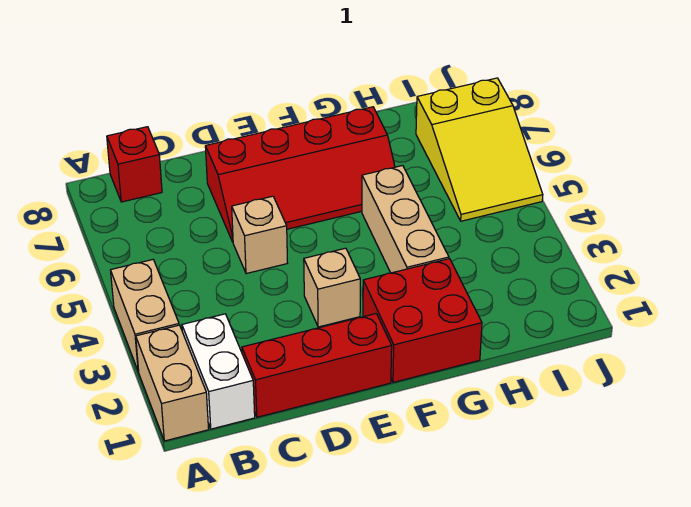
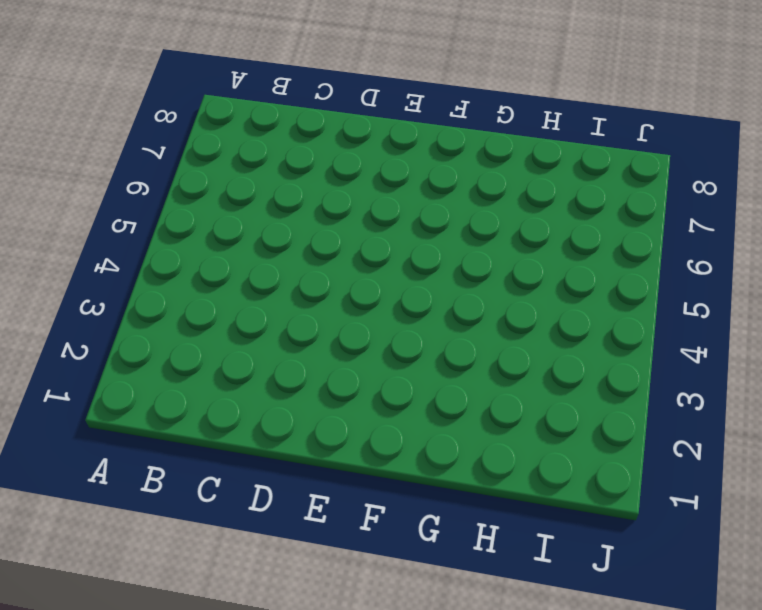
none -> tan brick A1:A2 level 1
none -> tan brick A3:A4 level 1

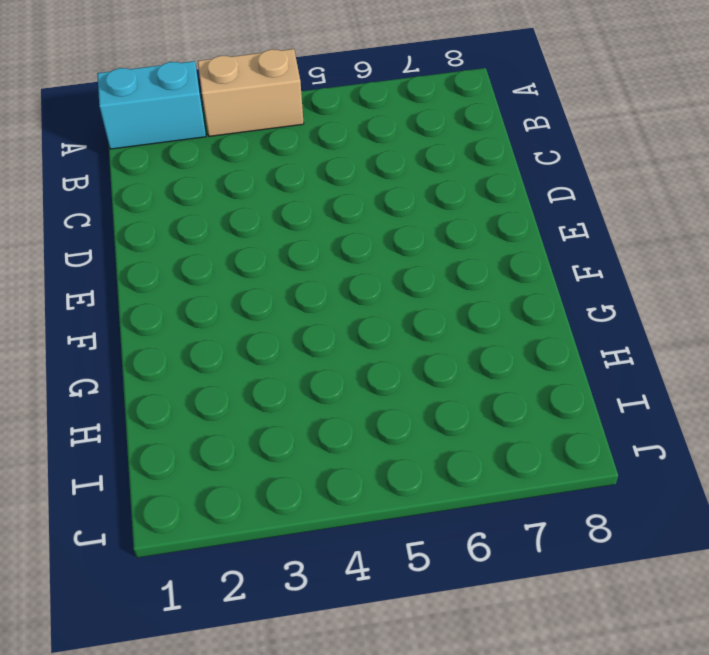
cyan brick A1:A2 level 1 -> tan brick A1:A2 level 1
none -> white brick B1:B2 level 1
none -> red brick B8 level 1

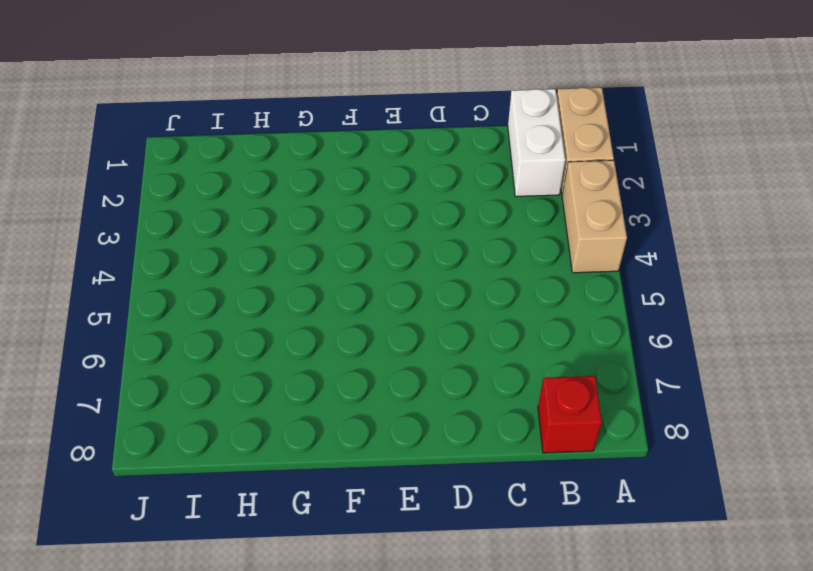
none -> red brick C1:E1 level 1
none -> tan brick D5 level 1

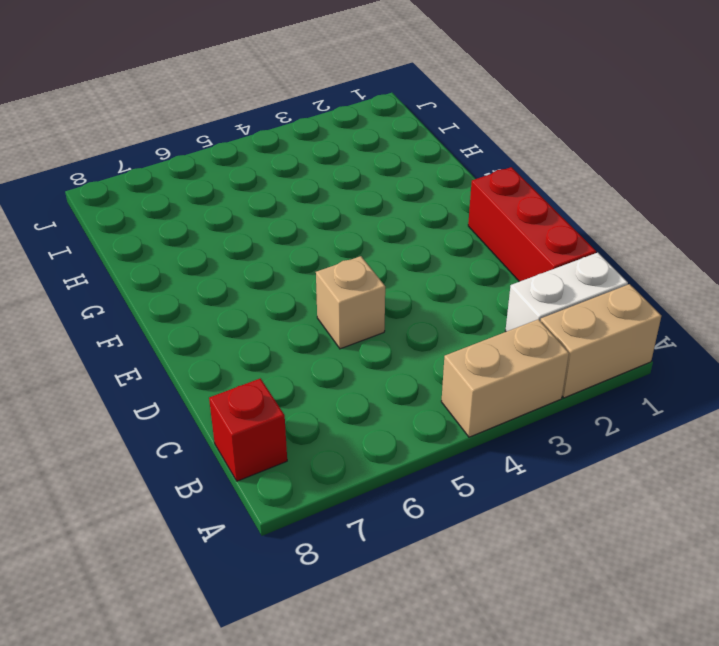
none -> red slope D6:G7 level 1 top 7
none -> tan brick E3 level 1

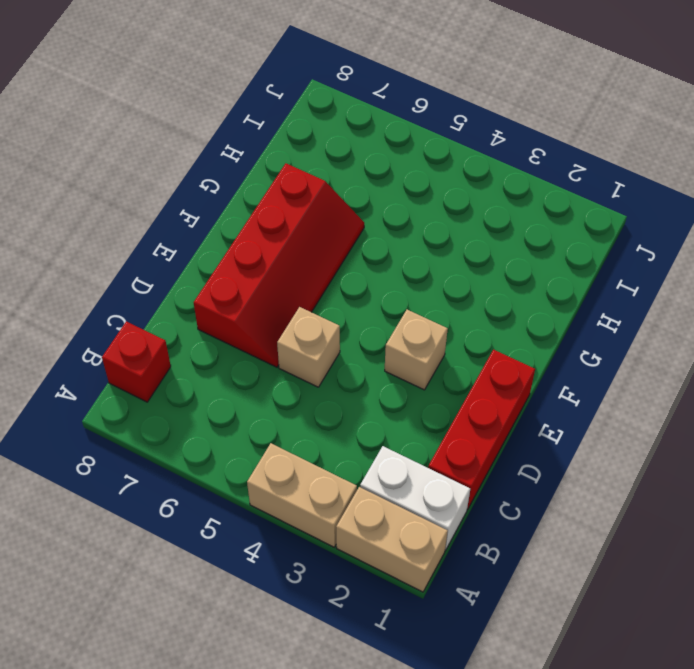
none -> red brick F1:G2 level 1
none -> tan brick G3:G5 level 1

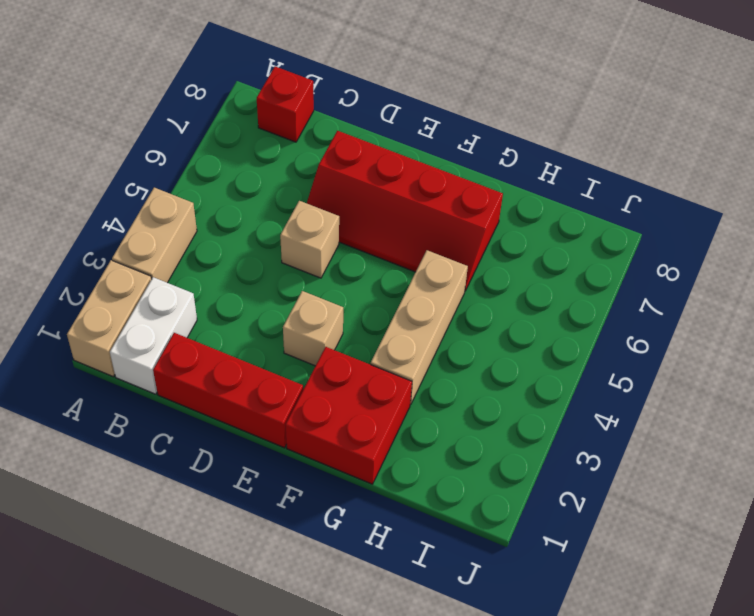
none -> yellow slope I5:J7 level 1 top 7

